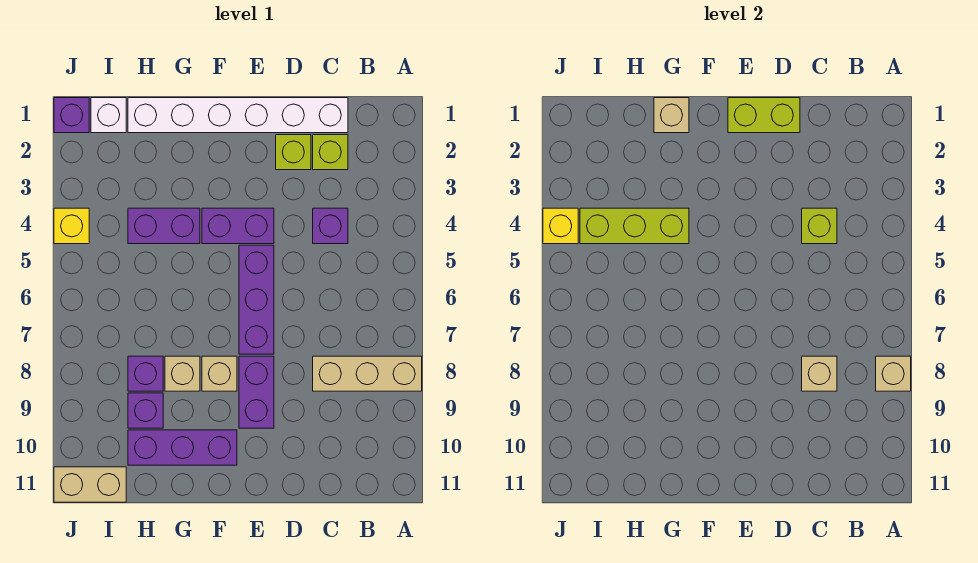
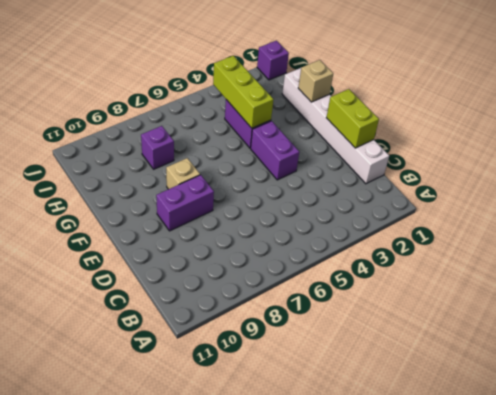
none -> tan brick A8:C8 level 1
none -> lime brick C2 level 1
none -> purple brick C4 level 1

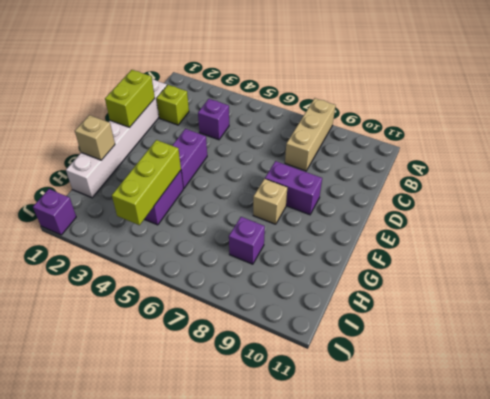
none -> lime brick D2 level 1
none -> purple brick E5:E7 level 1
none -> purple brick F10:H10 level 1

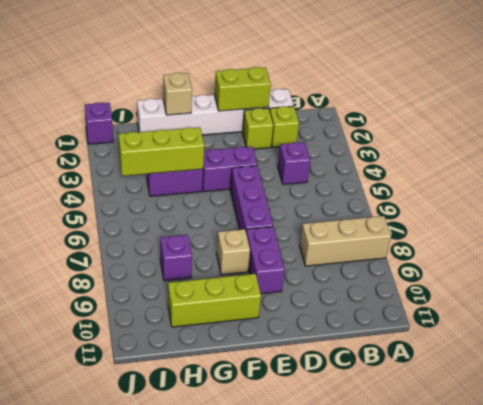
lime brick F10:H10 level 1 -> purple brick F10:H10 level 1
none -> tan brick G8 level 1
none -> purple brick H9 level 1
none -> white brick I1 level 1

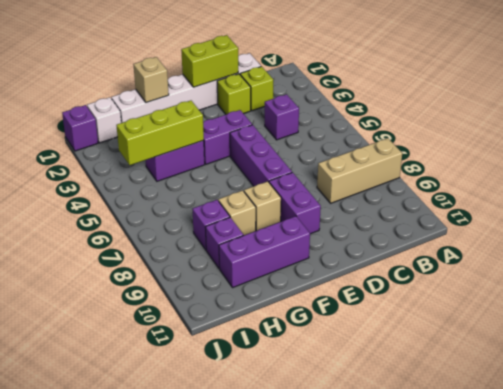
none -> tan brick I11:J11 level 1
none -> yellow brick J4 level 1
none -> tan brick A8 level 2

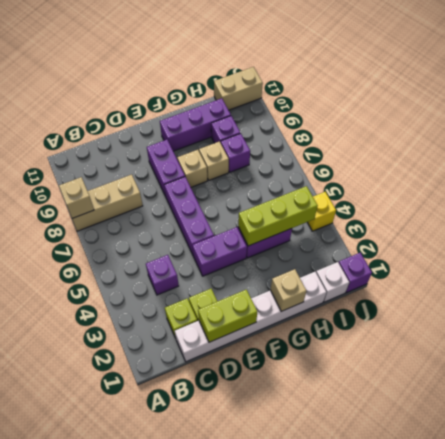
none -> lime brick C4 level 2
none -> tan brick C8 level 2
none -> yellow brick J4 level 2

